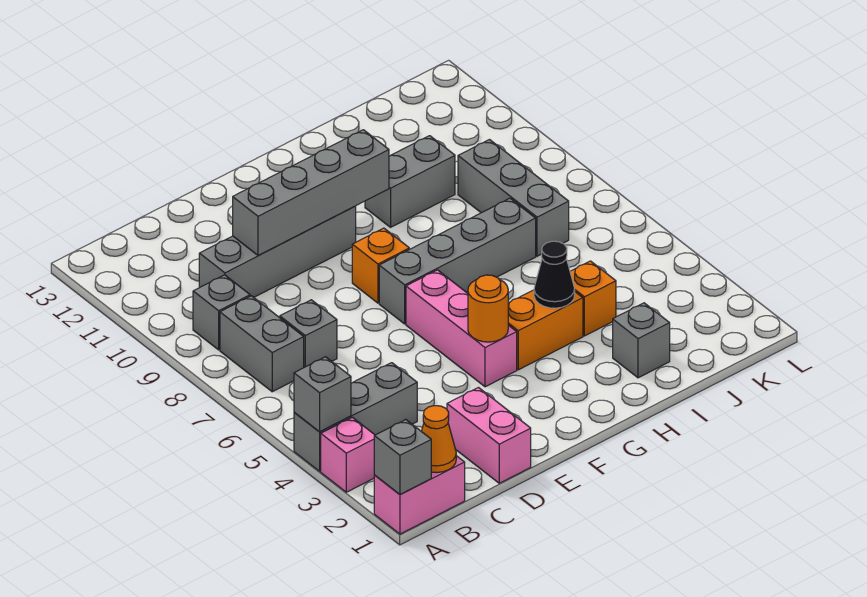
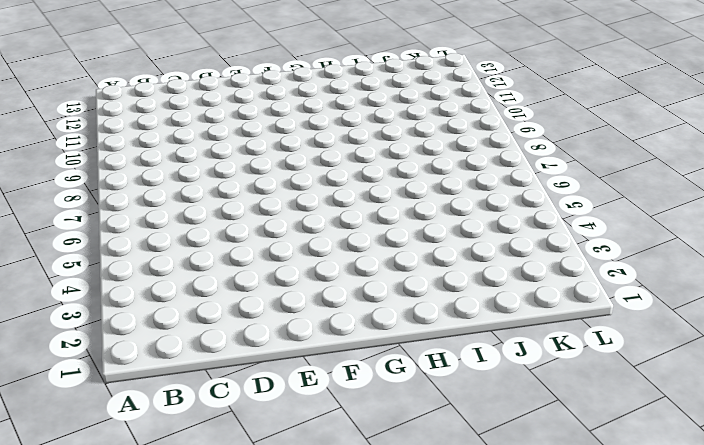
none -> pink brick A1:B1 level 1
none -> pink brick A3 level 1
none -> grey brick A4:C4 level 1

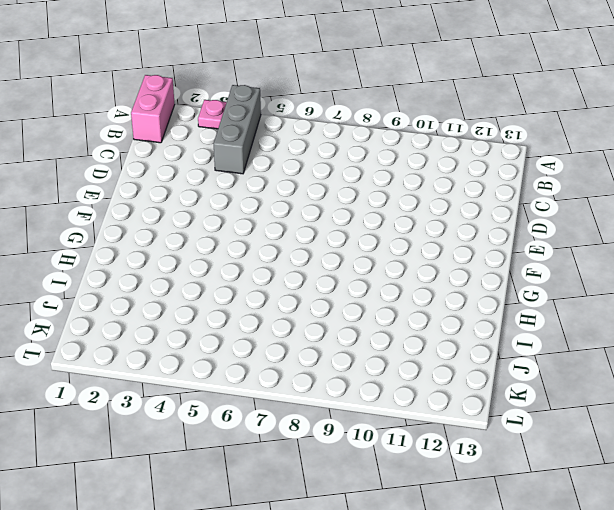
pink plate A3 level 1 -> pink brick A3 level 1
none -> grey brick B7:B8 level 1
none -> grey brick B9 level 1
none -> grey brick C7 level 1

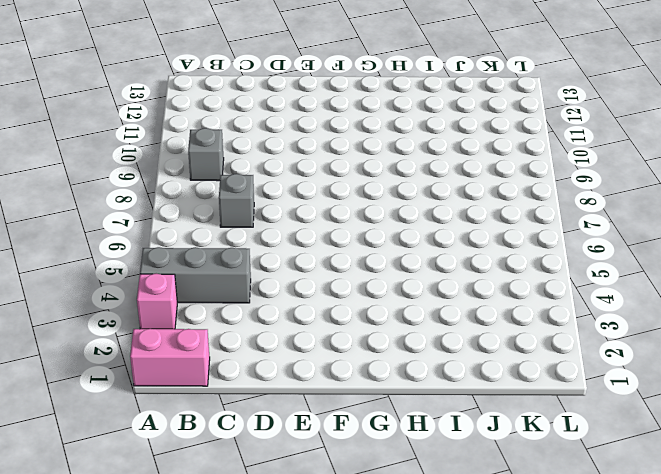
none -> grey brick B7:B8 level 1
none -> grey brick C10:F10 level 1
none -> pink brick D1:D2 level 1

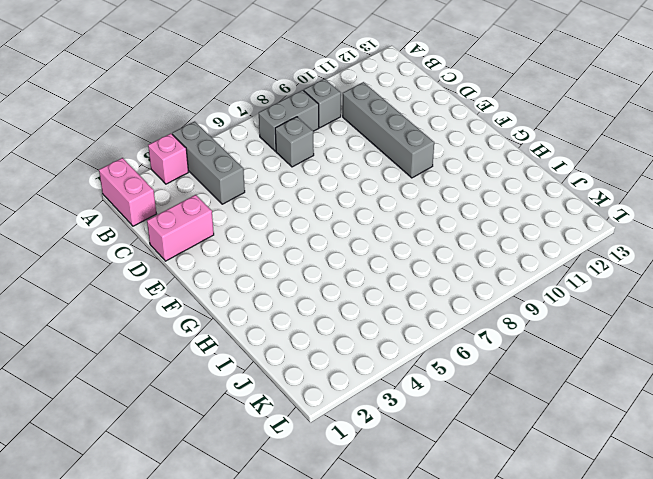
none -> pink brick F4:F6 level 1
none -> grey brick F7:I7 level 1
none -> orange brick F8 level 1

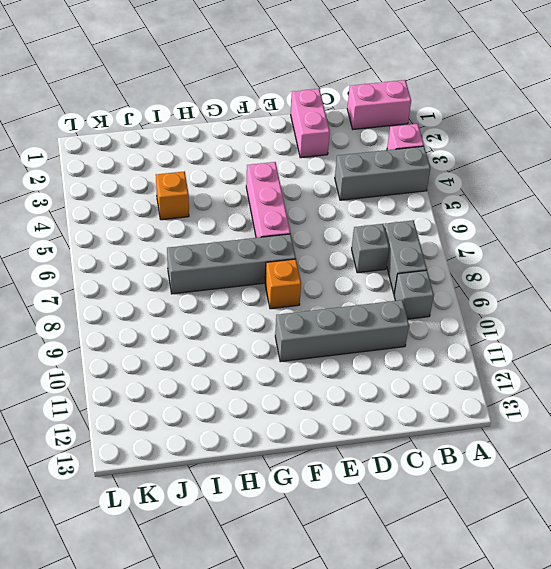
none -> orange brick G4:H4 level 1
none -> grey brick H10:I10 level 1
none -> grey brick I2 level 1

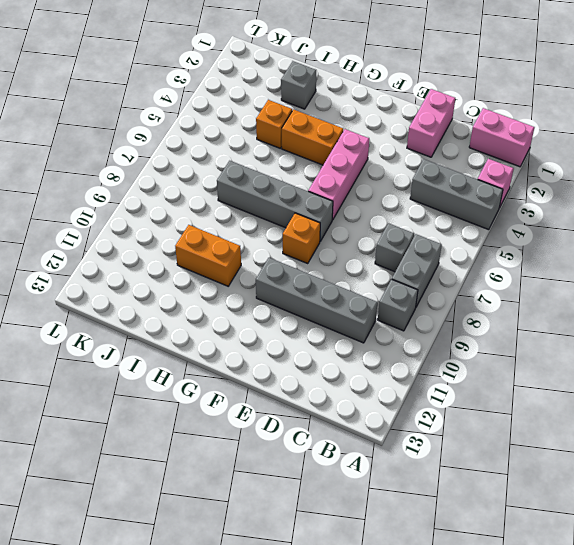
orange brick H10:I10 level 1 -> grey brick H10:I10 level 1
none -> grey brick J7:J9 level 1
none -> grey brick A1 level 2
none -> grey brick A4 level 2

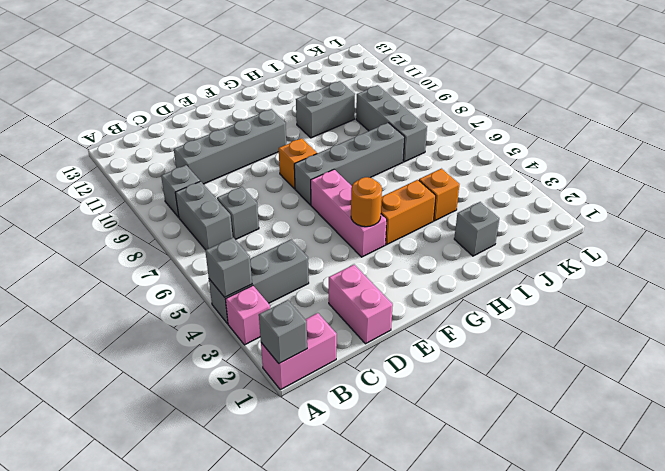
none -> orange cone B1 level 2
none -> grey brick D10:G10 level 2
none -> black cone H4 level 2

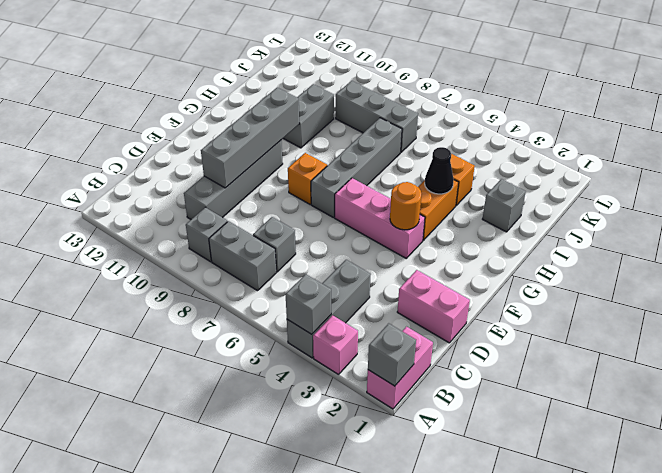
none -> orange cone B1 level 2

